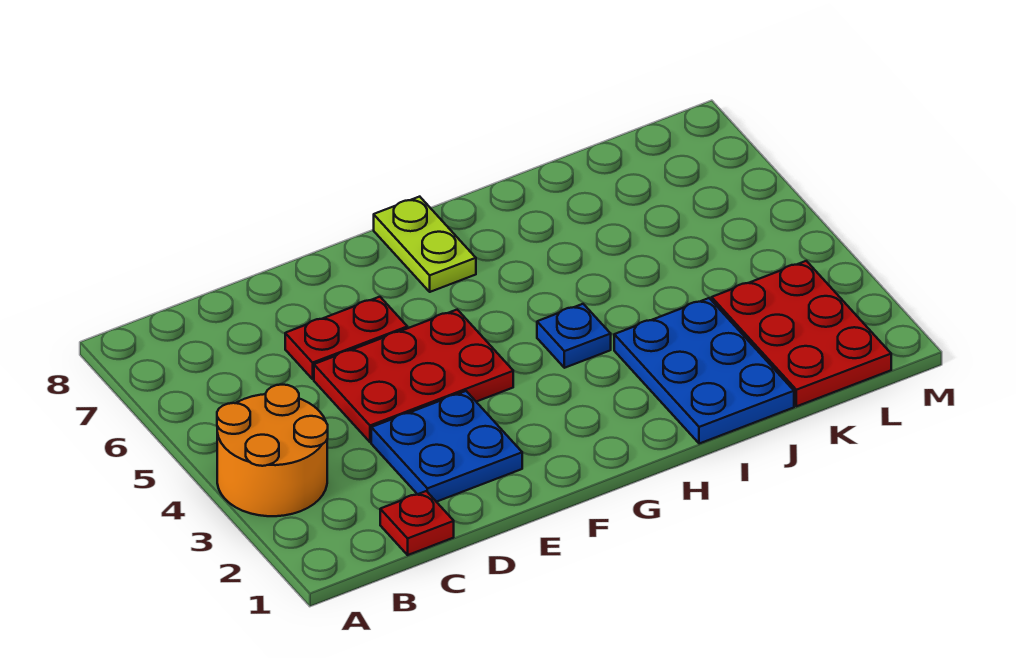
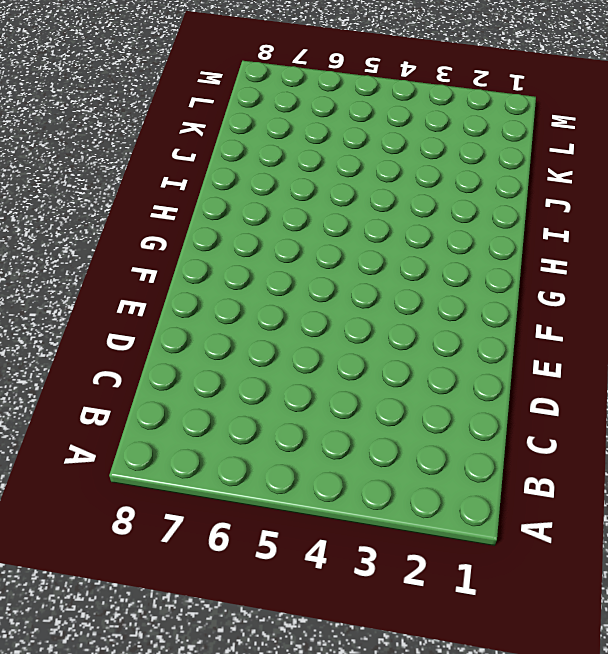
none -> orange round brick A3:B4 level 1
none -> red plate C1 level 1

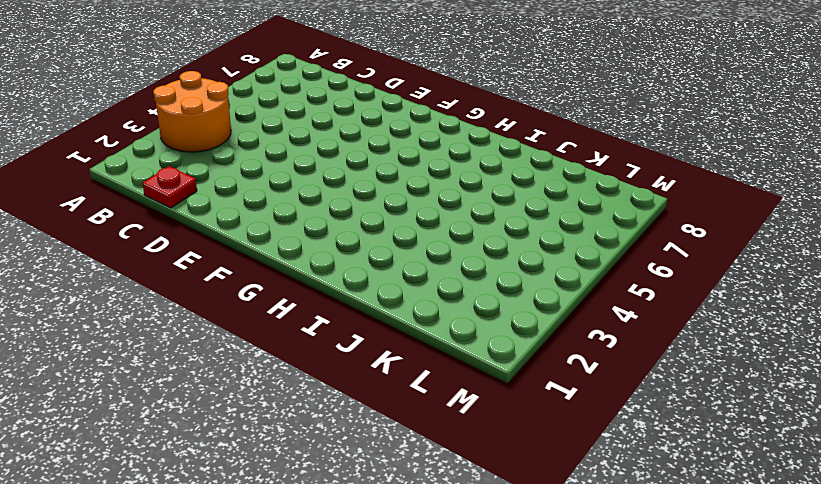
none -> blue plate D2:E3 level 1
none -> red plate D4:F5 level 1

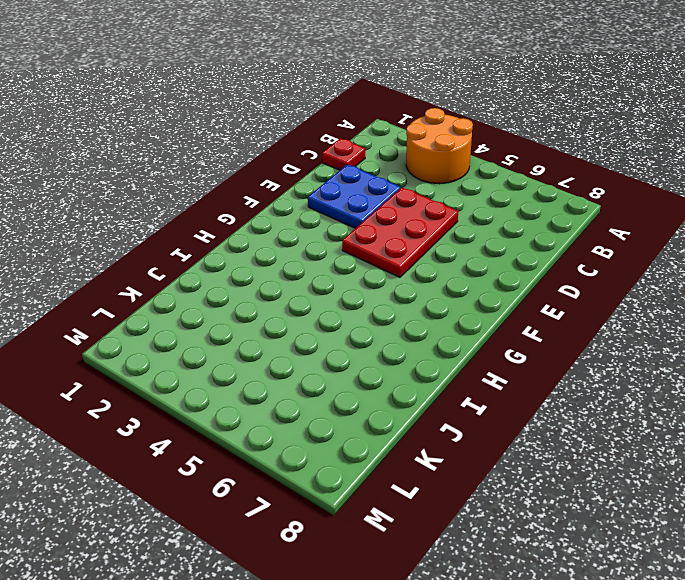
none -> red plate D6:E6 level 1
none -> lime plate G7:G8 level 1

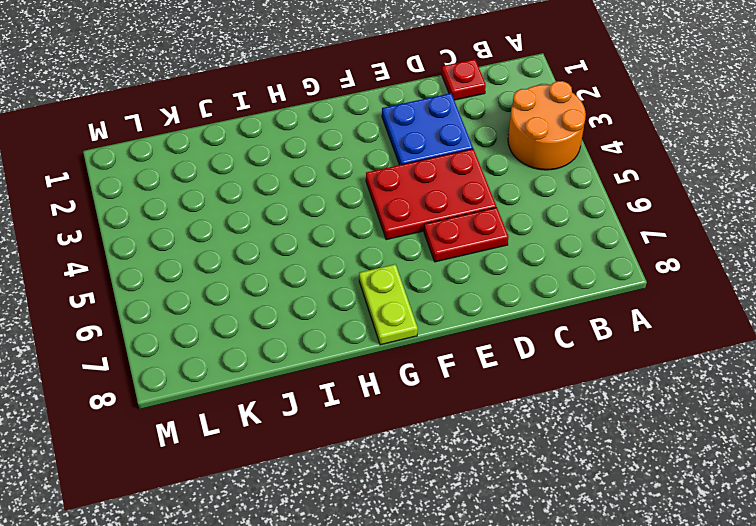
none -> blue plate H4 level 1
none -> blue plate I1:J3 level 1

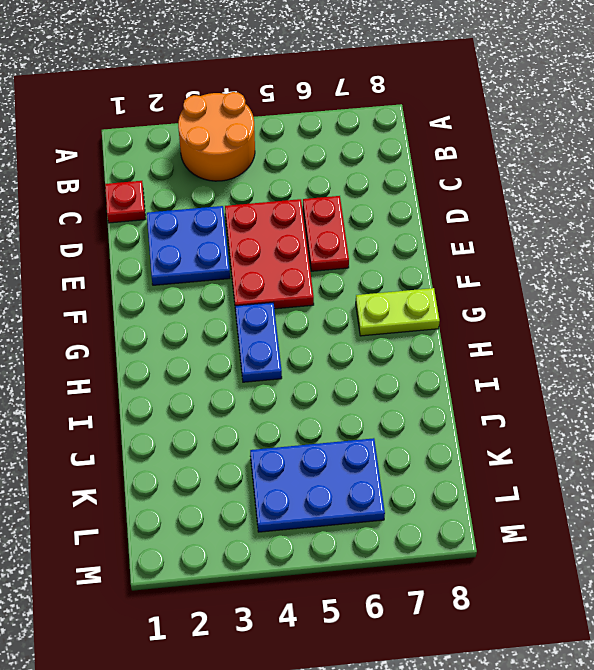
blue plate G4:H4 level 1 -> blue plate H4 level 1
blue plate K4:L6 level 1 -> blue plate I1:J3 level 1
none -> red plate K1:L3 level 1

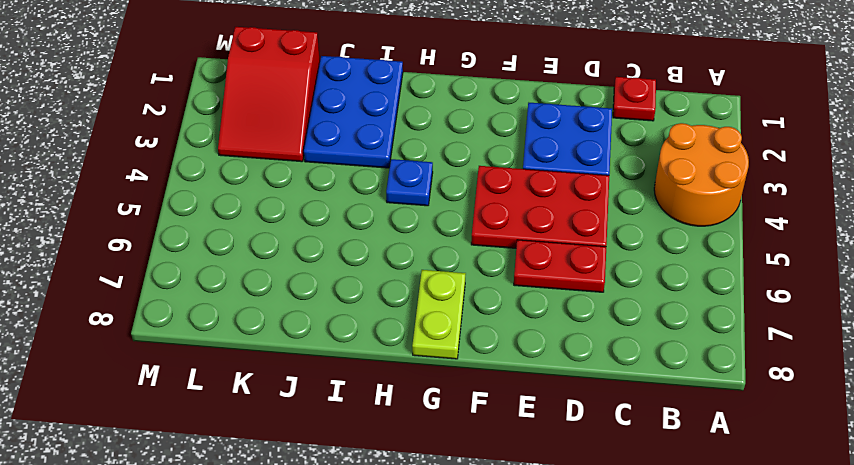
red slope K1:L3 level 1 top 1 -> red plate K1:L3 level 1

